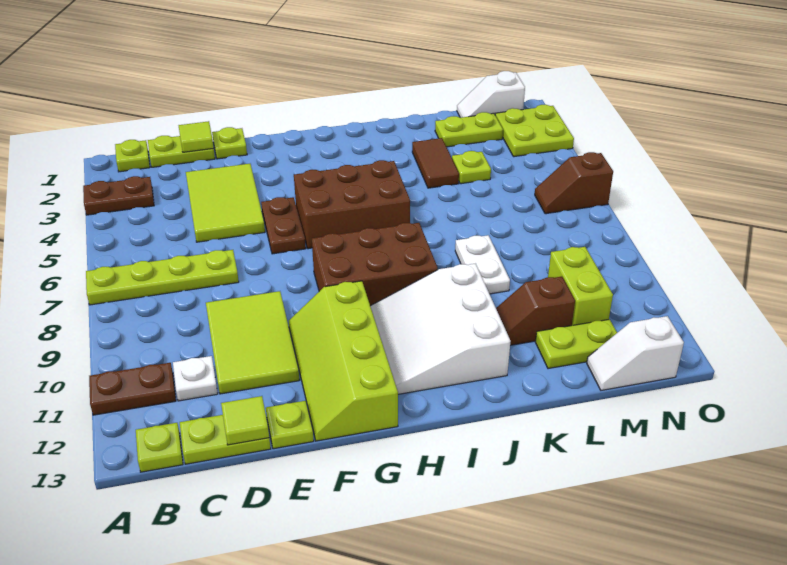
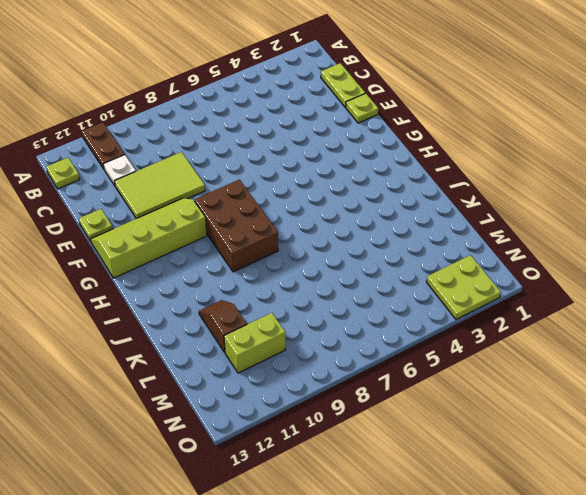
none -> brown plate A3:B3 level 1
none -> lime plate A7:D7 level 1
none -> lime plate B1 level 1
none -> lime plate C13:D13 level 1

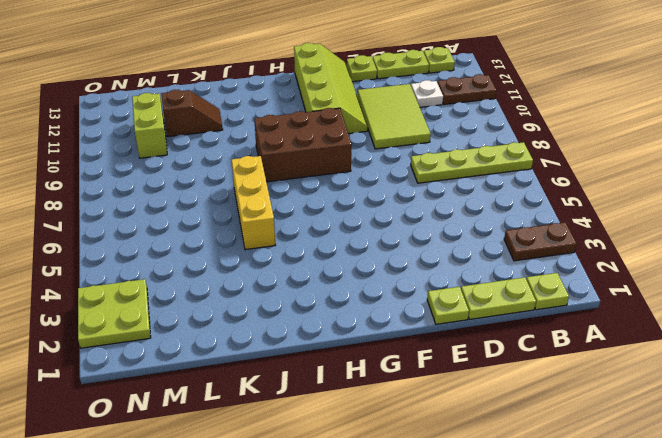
yellow brick J5:J7 level 1 -> none
none -> lime tile D3:E5 level 1
none -> brown plate F5:F6 level 1
none -> brown brick G5:I6 level 1
none -> white slope H10:J12 level 1 top J

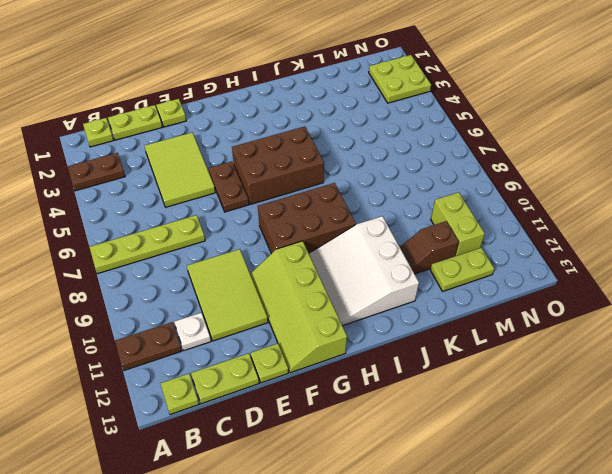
none -> brown tile K3:K4 level 1
none -> white plate K8:K9 level 1
none -> lime plate L2:M2 level 1
none -> lime plate L4 level 1

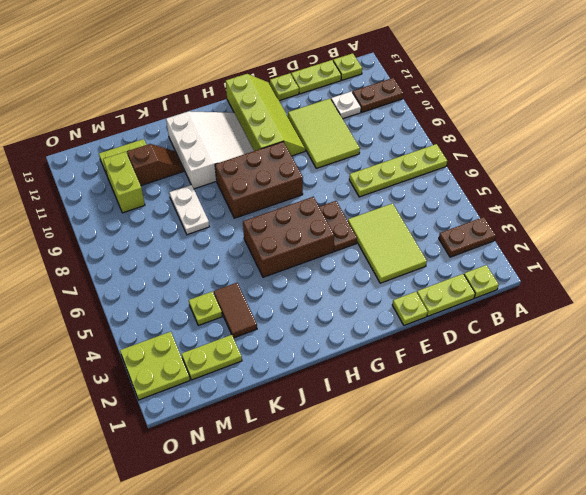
none -> white slope M1:N1 level 1 top N
none -> white slope M13:N13 level 1 top N
none -> brown slope N6:O6 level 1 top O
none -> lime tile D1 level 2

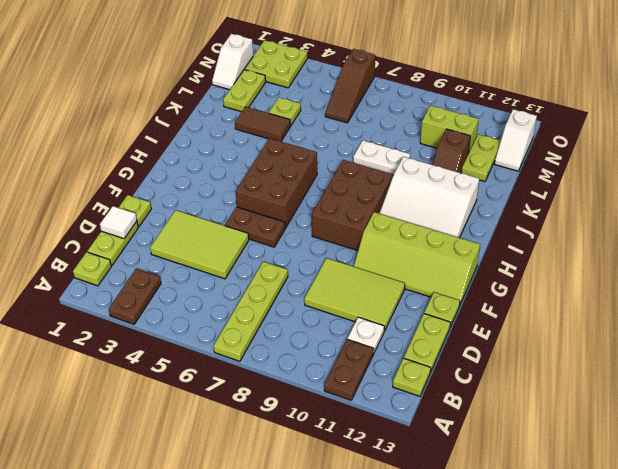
white tile D1 level 2 -> lime tile D1 level 2
brown slope M6:O6 level 1 top O -> brown slope N6:O6 level 1 top O
none -> lime tile D13 level 2

